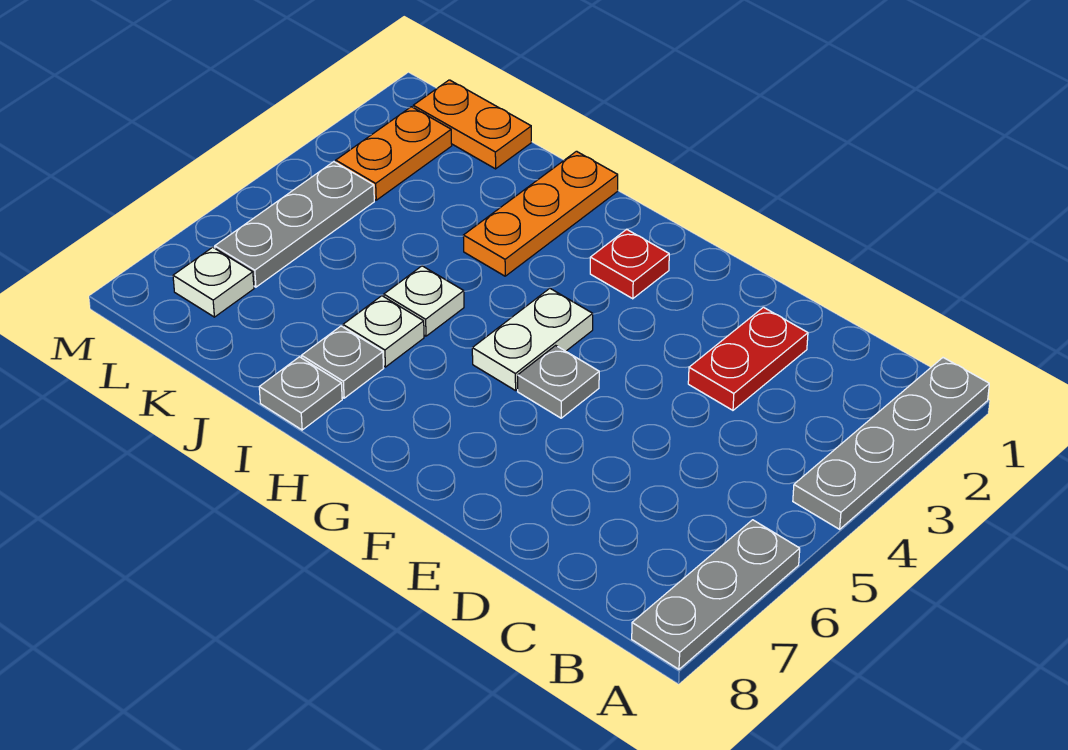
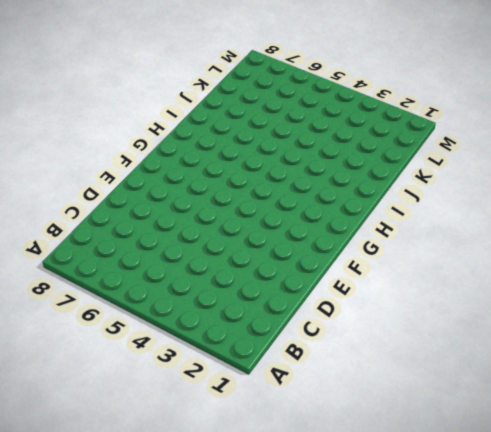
none -> grey plate A1:A4 level 1
none -> grey plate A6:A8 level 1
none -> red plate D2:D3 level 1

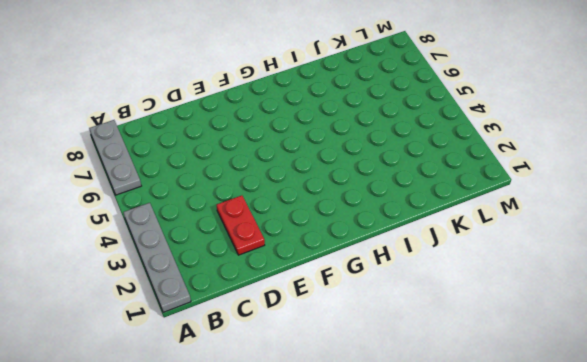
none -> grey plate F5 level 1
none -> red plate G2 level 1
none -> white plate G4:G5 level 1

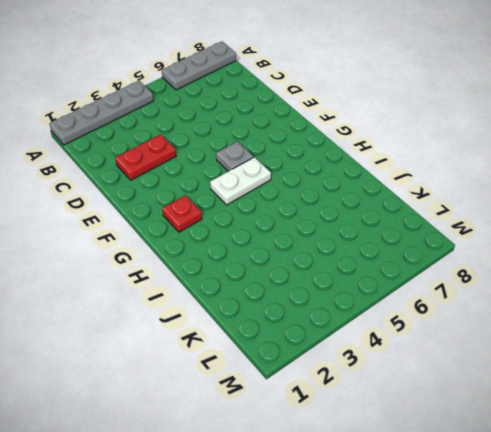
none -> orange plate I1:I3 level 1
none -> white plate I5 level 1
none -> white plate I6 level 1

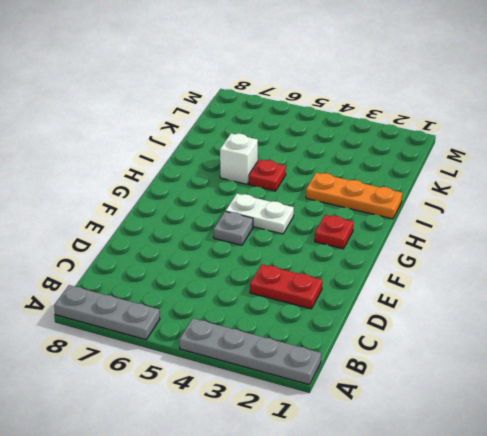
red plate I5 level 1 -> white plate I5 level 1
white brick I6 level 1 -> white plate I6 level 1
none -> grey plate I7 level 1
none -> grey plate I8 level 1
none -> orange plate K1:L1 level 1

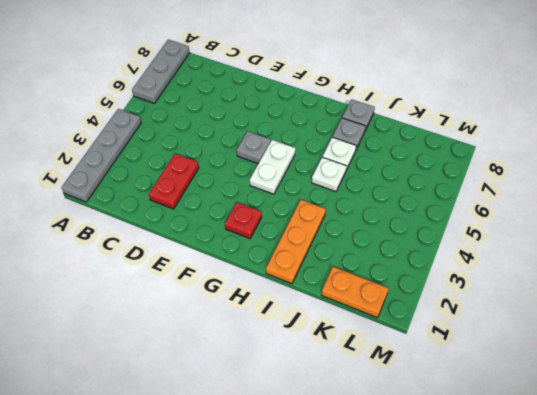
none -> orange plate L2:L3 level 1
none -> grey plate L4:L6 level 1
none -> white plate L7 level 1

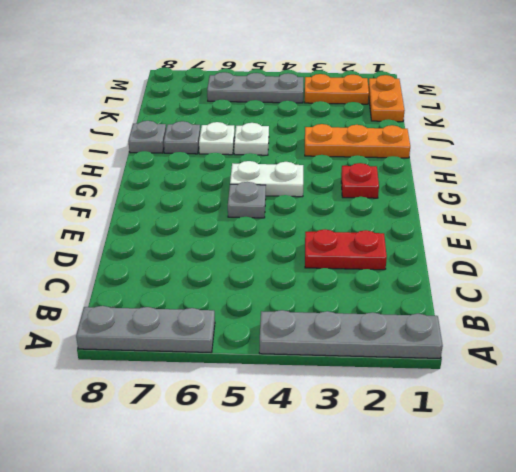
none -> white plate L7 level 1

